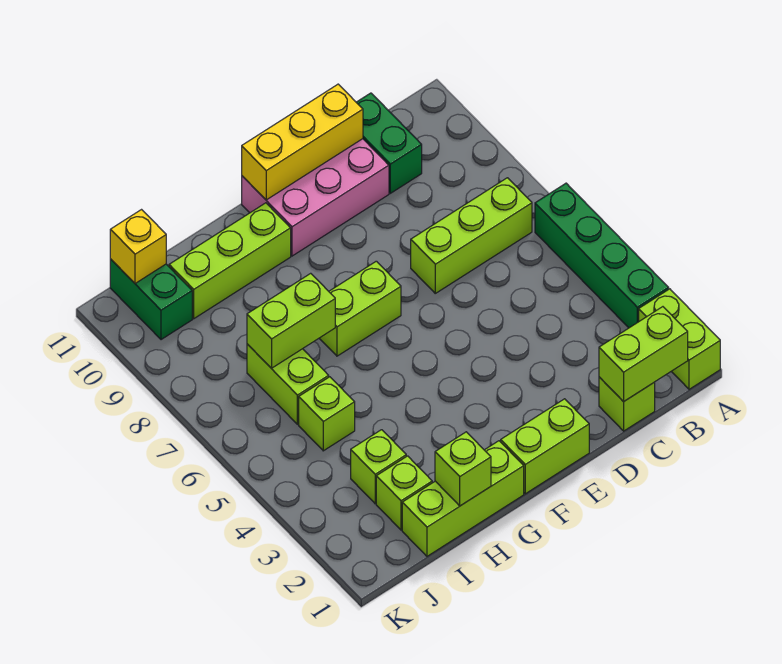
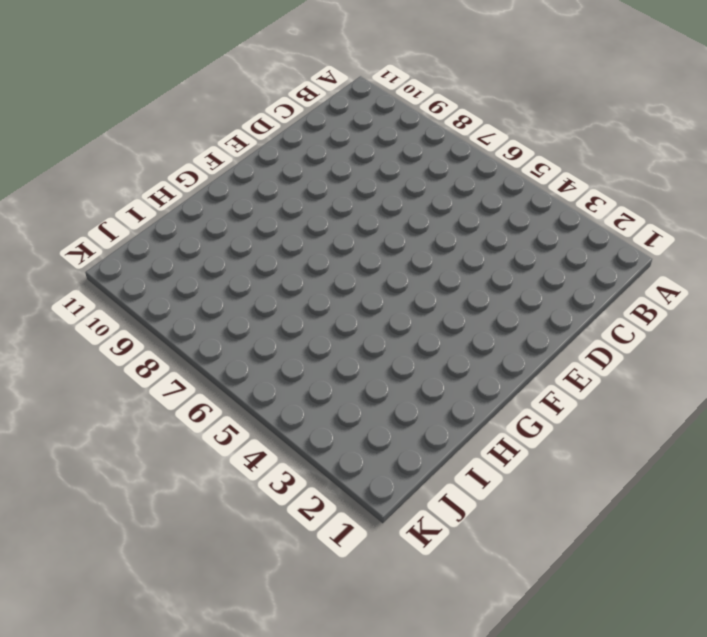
none -> lime brick A1:A2 level 1
none -> green brick A3:A6 level 1
none -> lime brick B7:D7 level 1

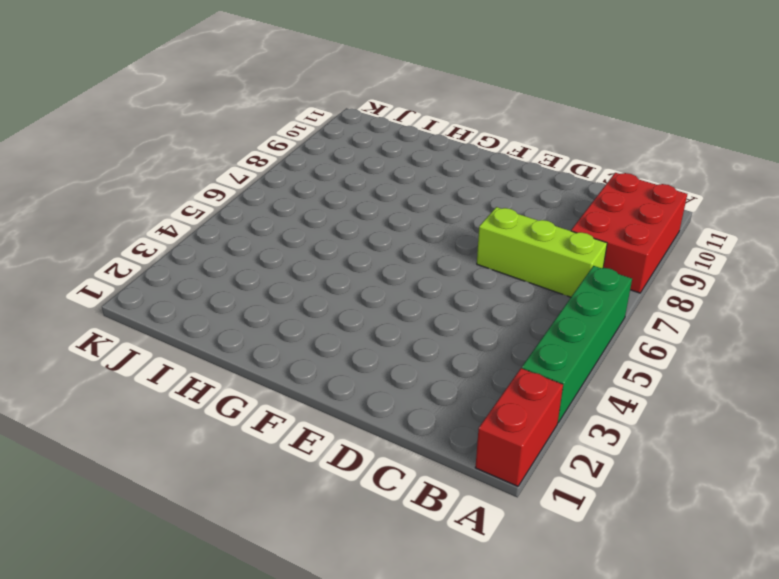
red brick A1:A2 level 1 -> lime brick A1:A2 level 1
red brick A8:B10 level 1 -> none
none -> lime brick C1 level 1
none -> green brick C10:C11 level 1
none -> pink brick D10:F11 level 1

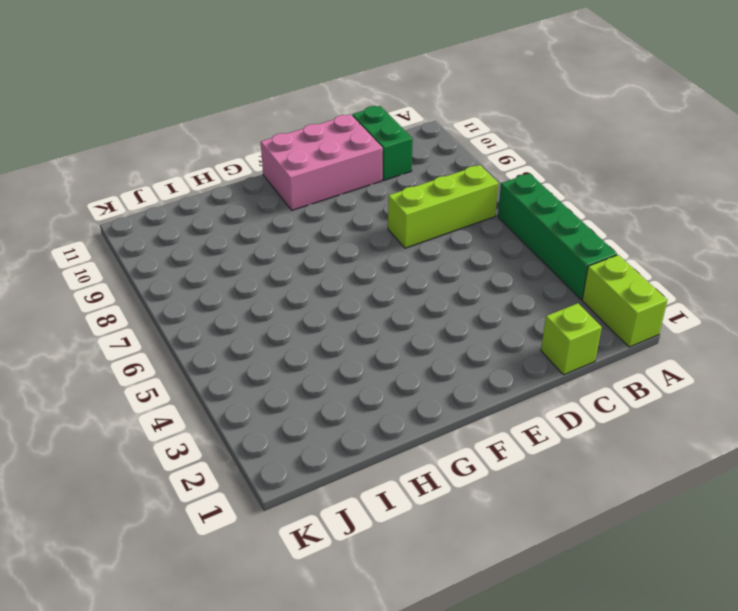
none -> lime brick E1:F1 level 1
none -> lime brick F7:G7 level 1
none -> lime brick G1:I1 level 1

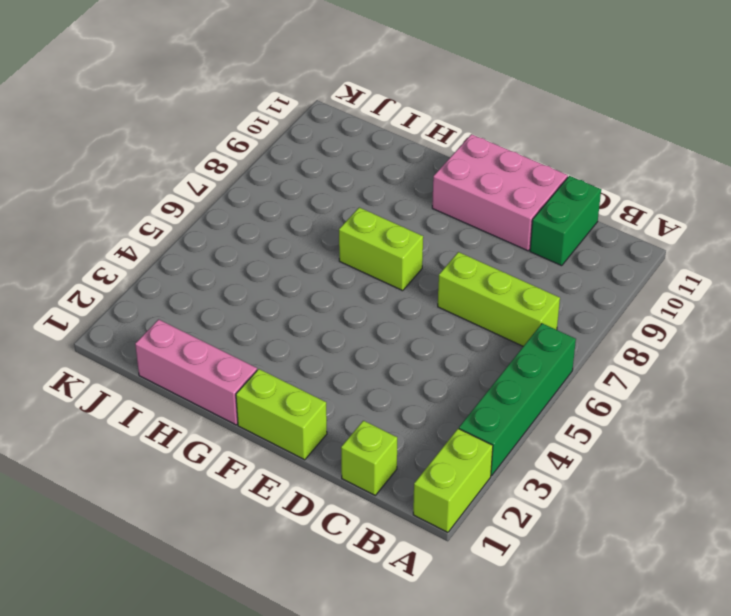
pink brick G1:I1 level 1 -> lime brick G1:I1 level 1
none -> lime brick G10:I10 level 1
none -> lime brick I2 level 1
none -> lime brick I3 level 1

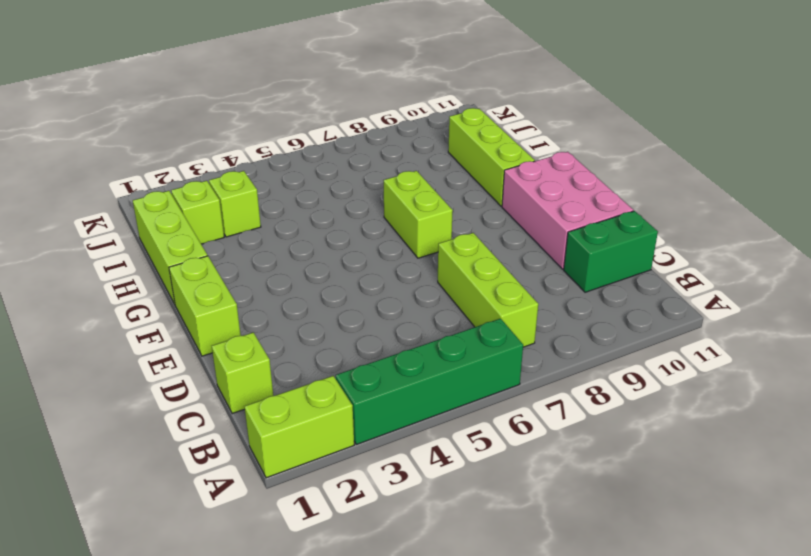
none -> lime brick I5 level 1
none -> lime brick I6:I7 level 1
none -> green brick J10:J11 level 1

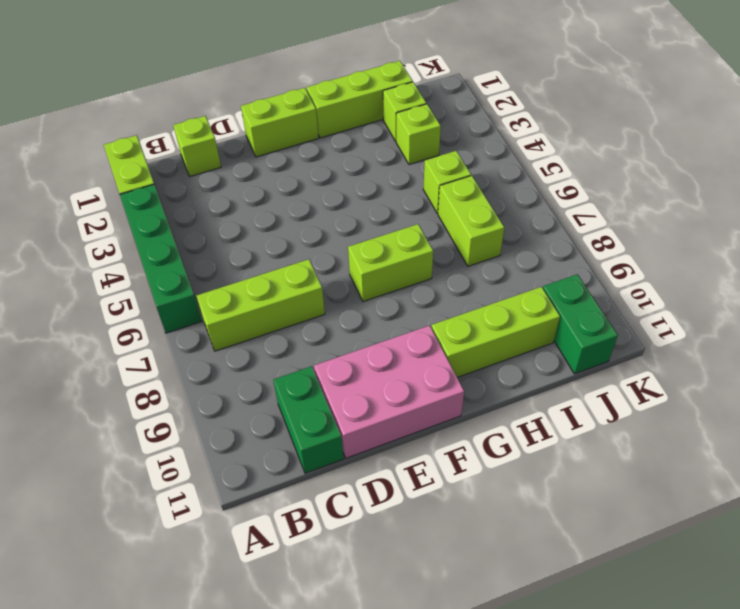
none -> lime brick B1:C1 level 2
none -> yellow brick D11:F11 level 2
none -> lime brick H1 level 2

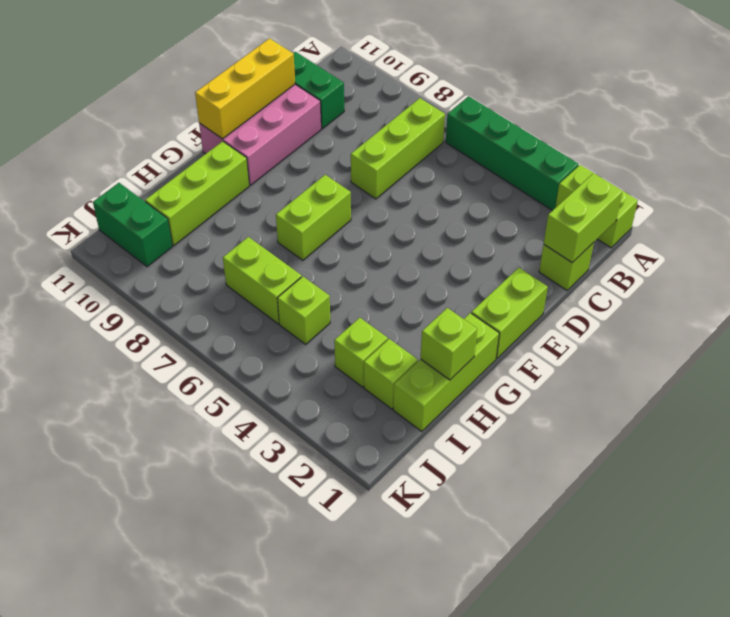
none -> lime brick H7:I7 level 2
none -> yellow brick J11 level 2

